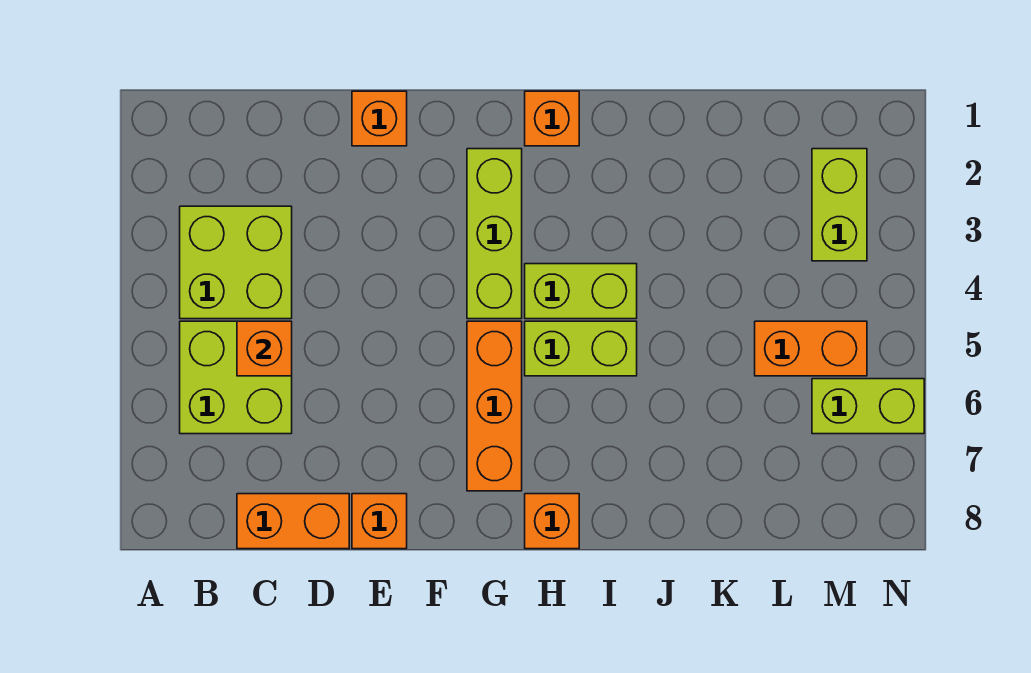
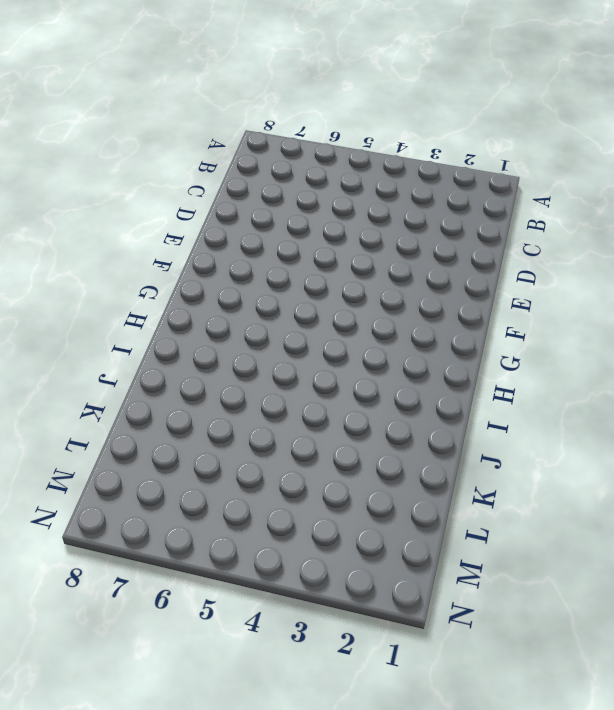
none -> lime brick B3:C4 level 1
none -> lime brick B5:C6 level 1
none -> orange brick C8:D8 level 1

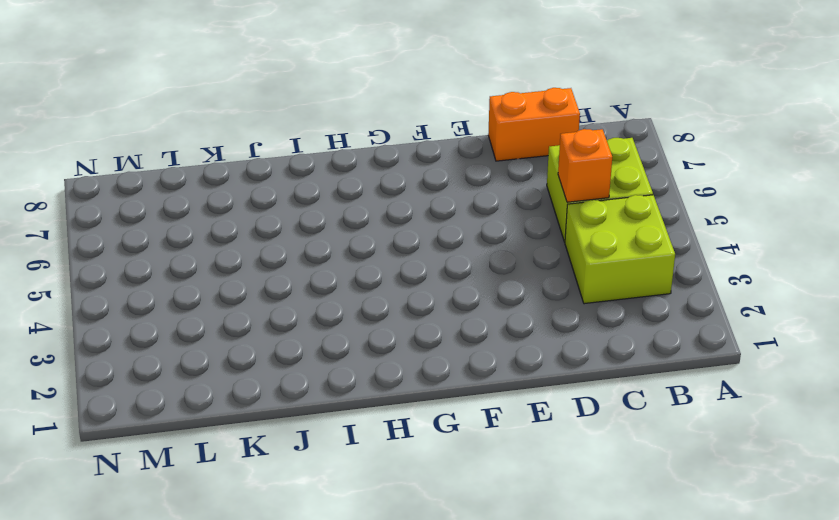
none -> orange brick E1 level 1
none -> orange brick E8 level 1
none -> lime brick G2:G4 level 1

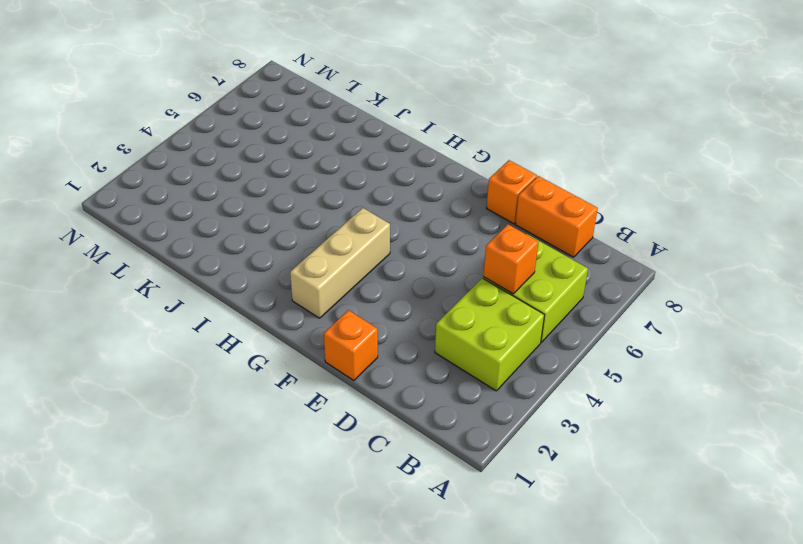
tan brick G2:G4 level 1 -> lime brick G2:G4 level 1
none -> orange brick G5:G7 level 1
none -> orange brick H1 level 1
none -> lime brick H4:I4 level 1

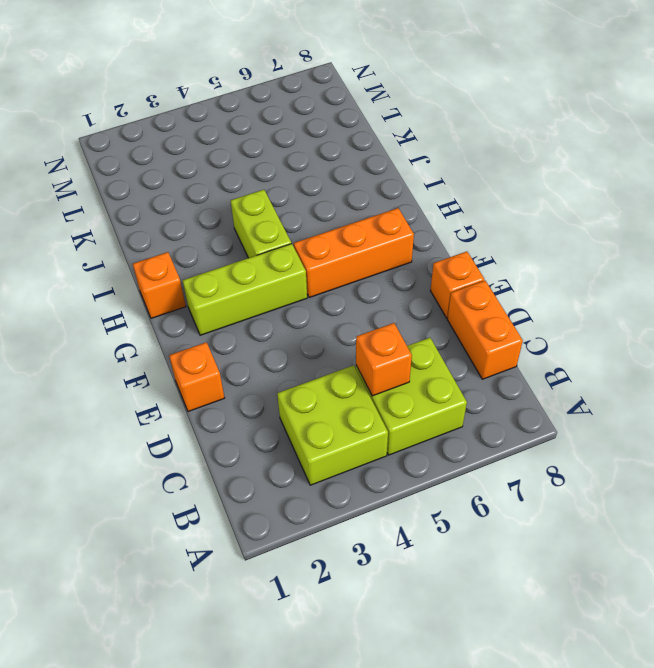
none -> lime brick H5:I5 level 1
none -> orange brick H8 level 1
none -> orange brick L5:M5 level 1

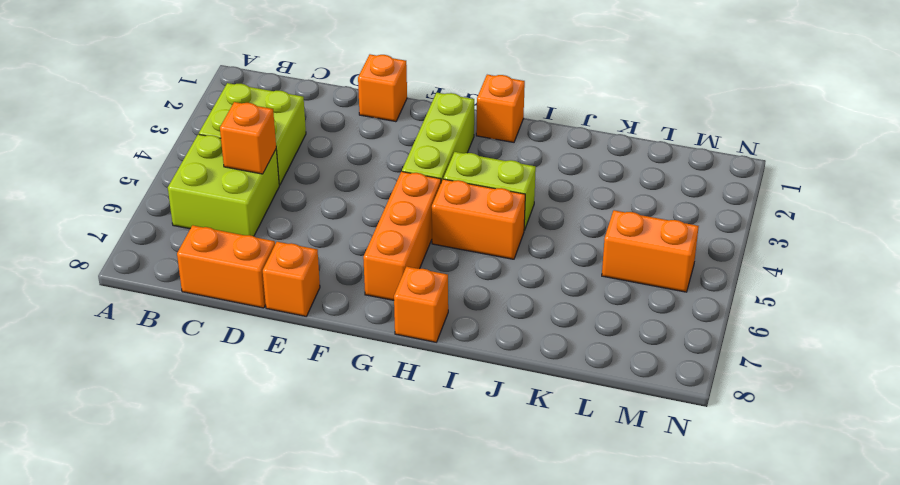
orange brick H5:I5 level 1 -> lime brick H5:I5 level 1
none -> lime brick M2:M3 level 1
none -> lime brick M6:N6 level 1

